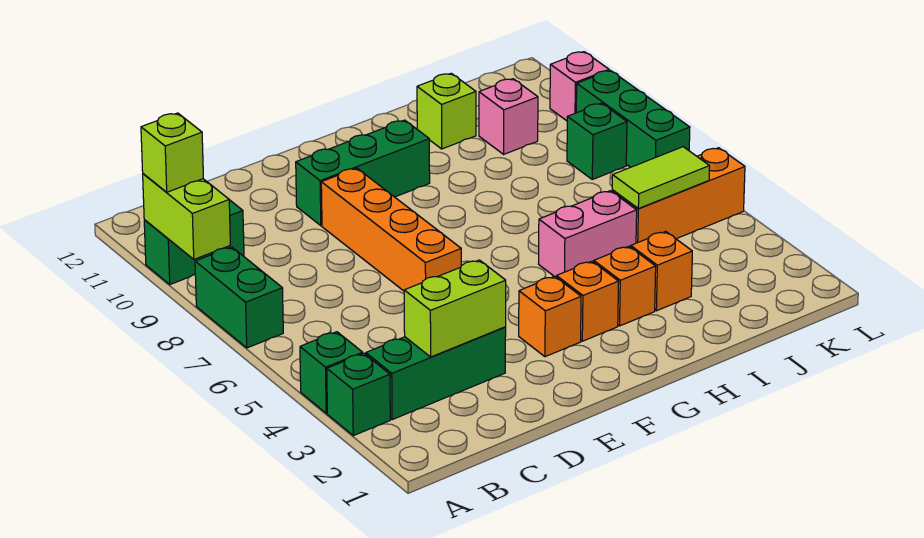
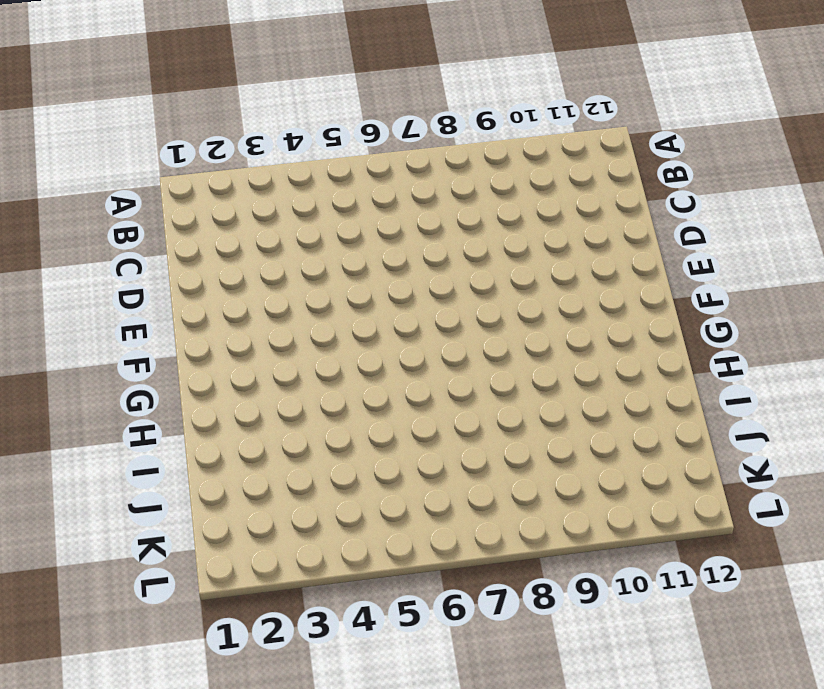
none -> green brick A3 level 1
none -> green brick A4 level 1
none -> green brick A7:A8 level 1

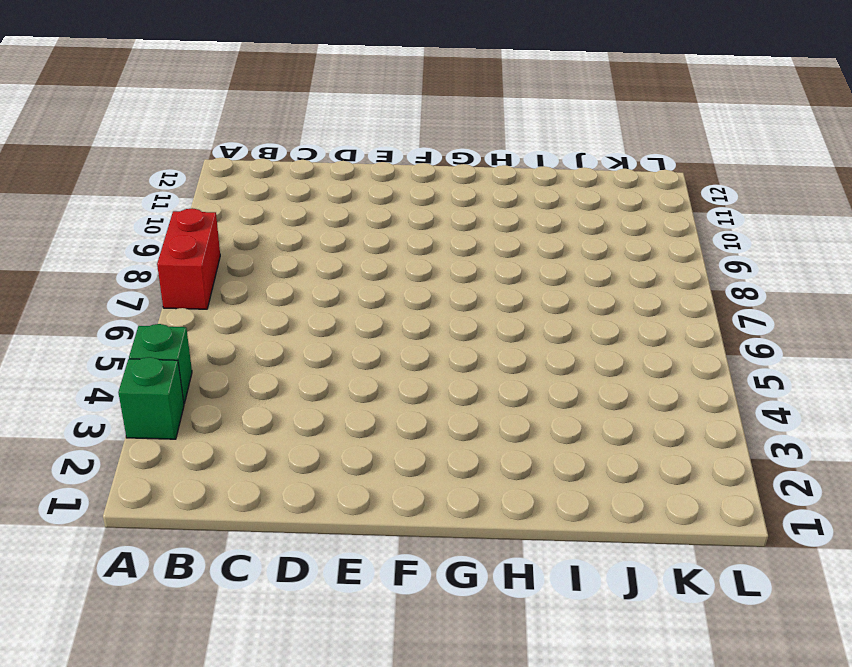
red brick A7:A8 level 1 -> green brick A7:A8 level 1
none -> green brick A10:B10 level 1
none -> green brick B3:D3 level 1
none -> orange brick E6:E9 level 1

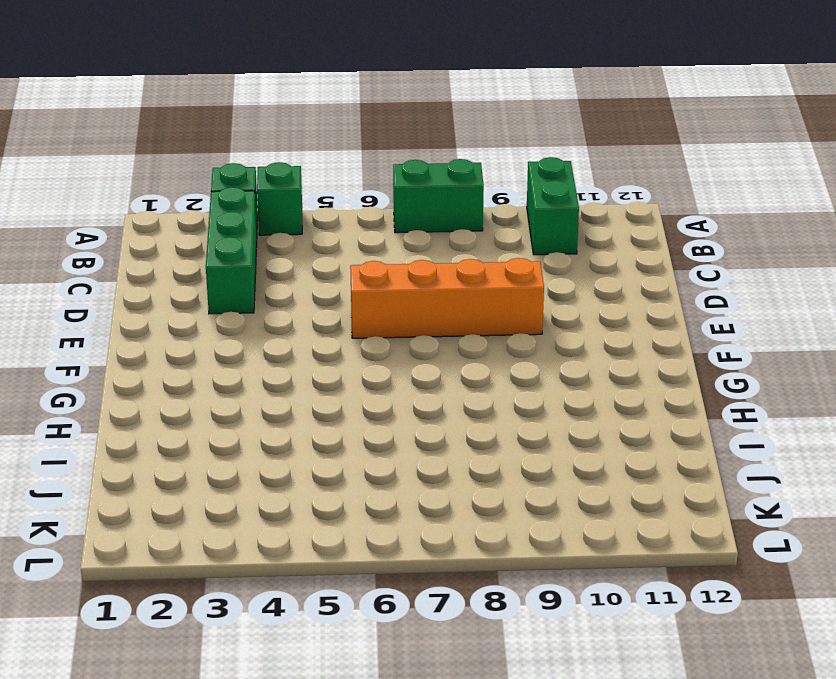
none -> green brick E10:G10 level 1
none -> orange brick F3 level 1
none -> orange brick G3 level 1

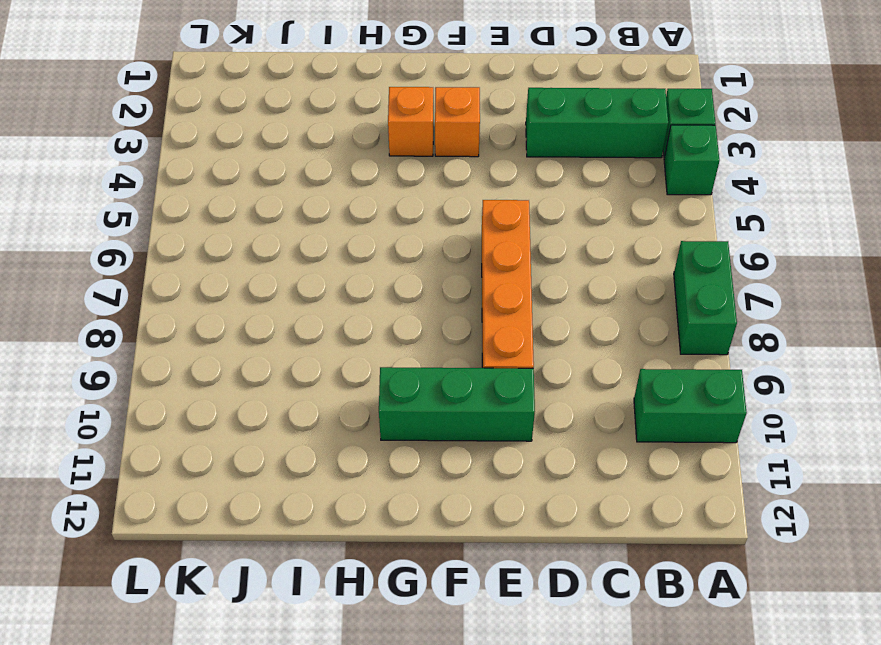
none -> orange brick H3 level 1
none -> pink brick H5:I5 level 1
none -> orange brick I3 level 1

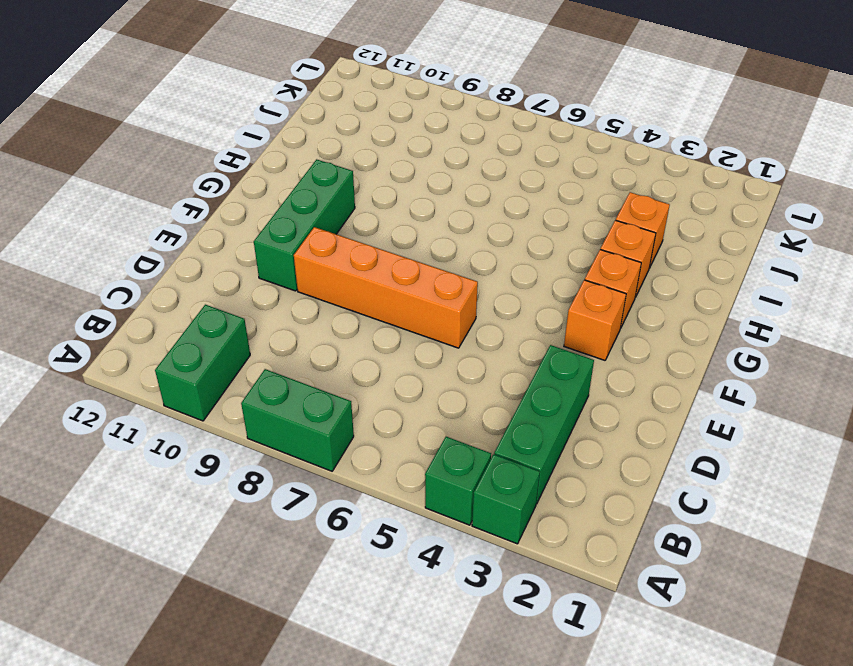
none -> pink brick H5:I5 level 1
none -> lime brick I11 level 1
none -> orange brick J5:L5 level 1

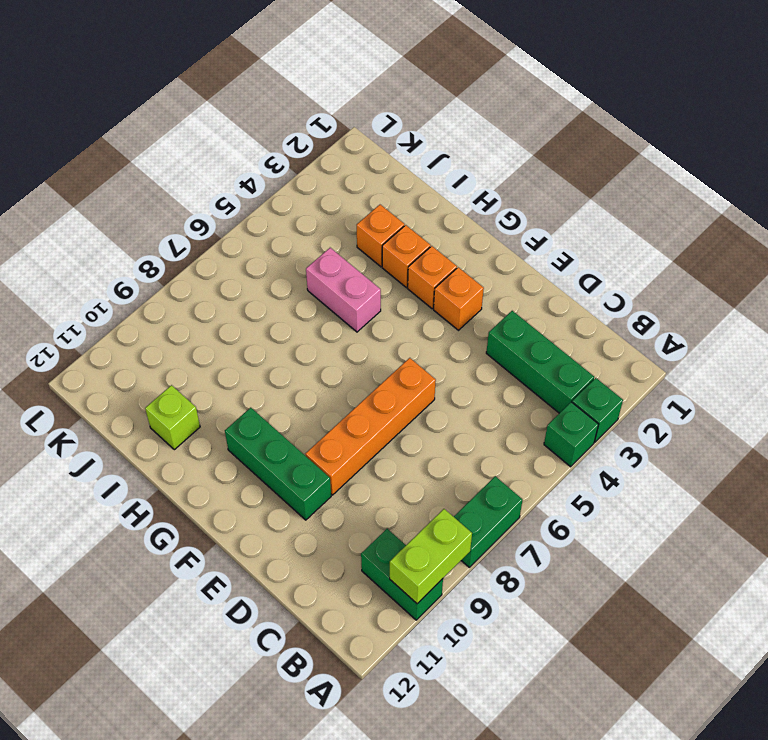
none -> orange brick J5:L5 level 1
none -> pink brick J10 level 1
none -> green brick K8 level 1

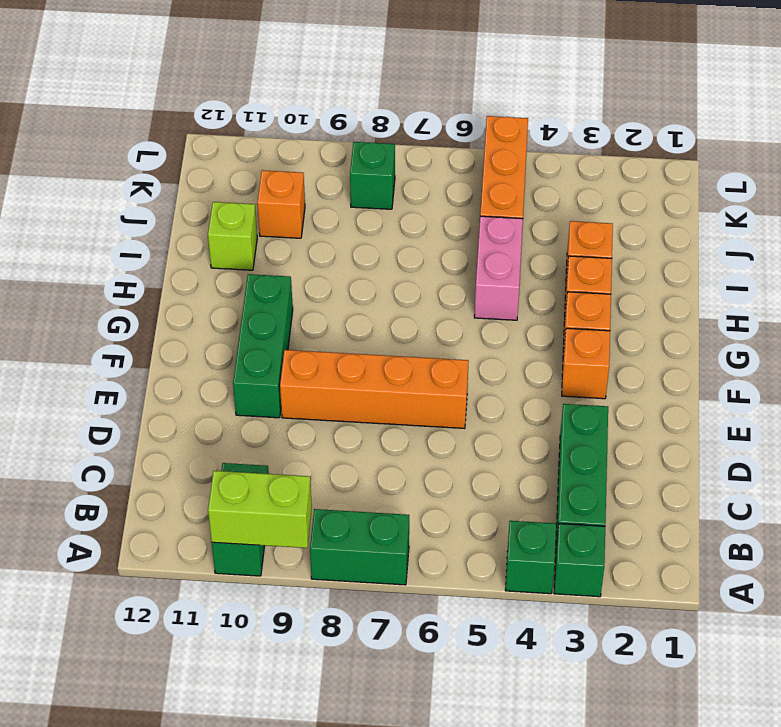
orange brick J10 level 1 -> pink brick J10 level 1
none -> green brick L7:L9 level 1
none -> pink brick L10 level 1
none -> lime brick C3:D3 level 2

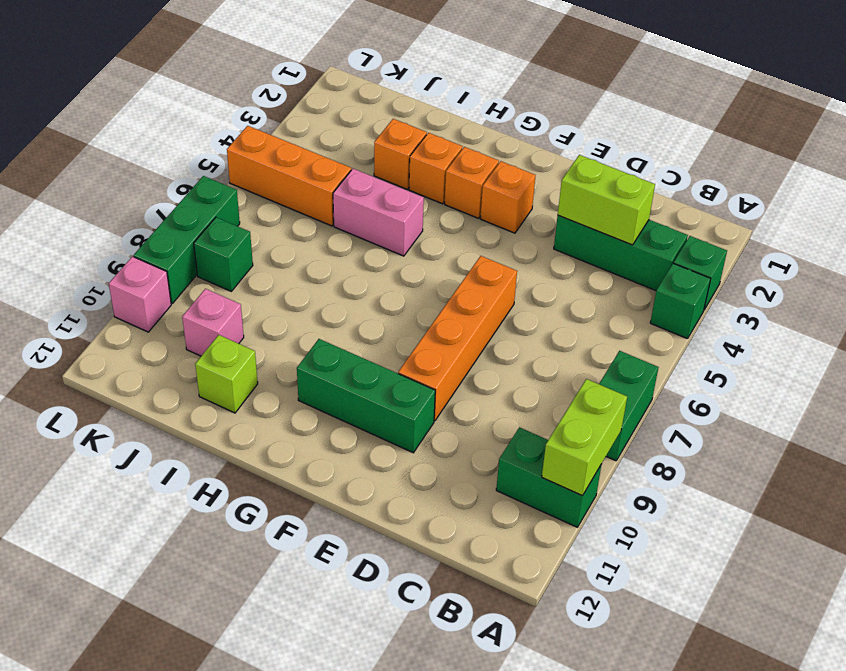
none -> lime tile J5:K5 level 2
none -> lime brick A10 level 3

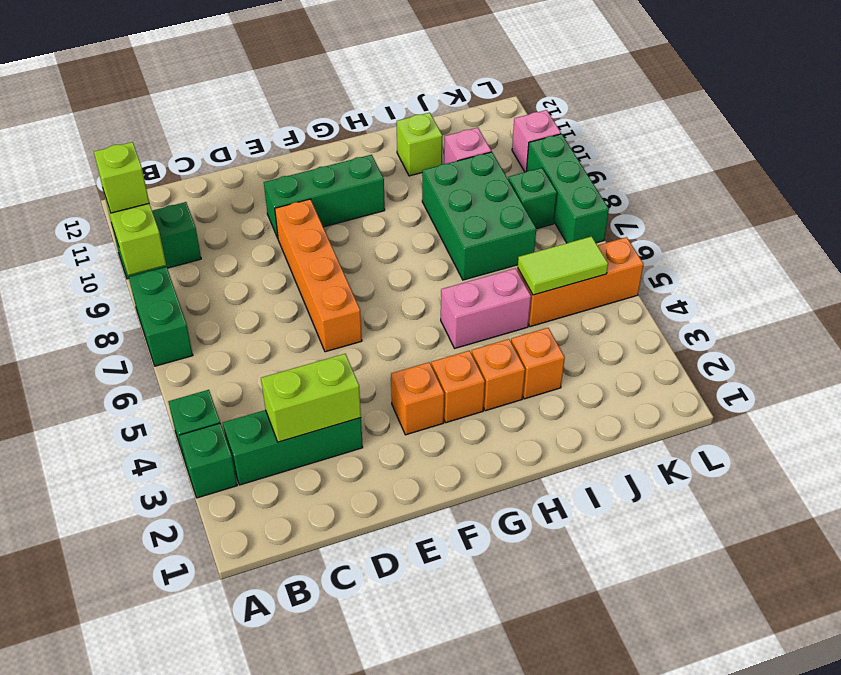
green brick I7:J9 level 1 -> none

